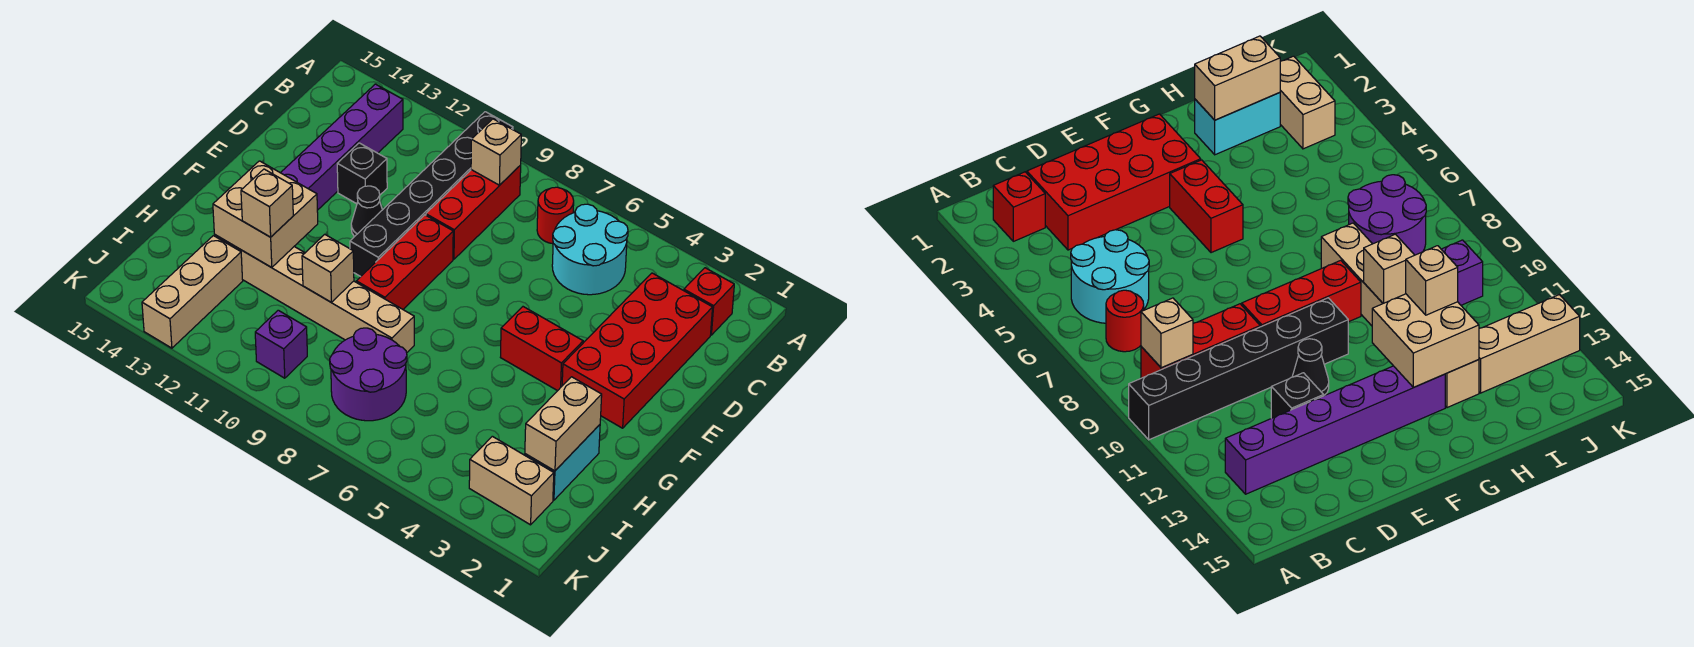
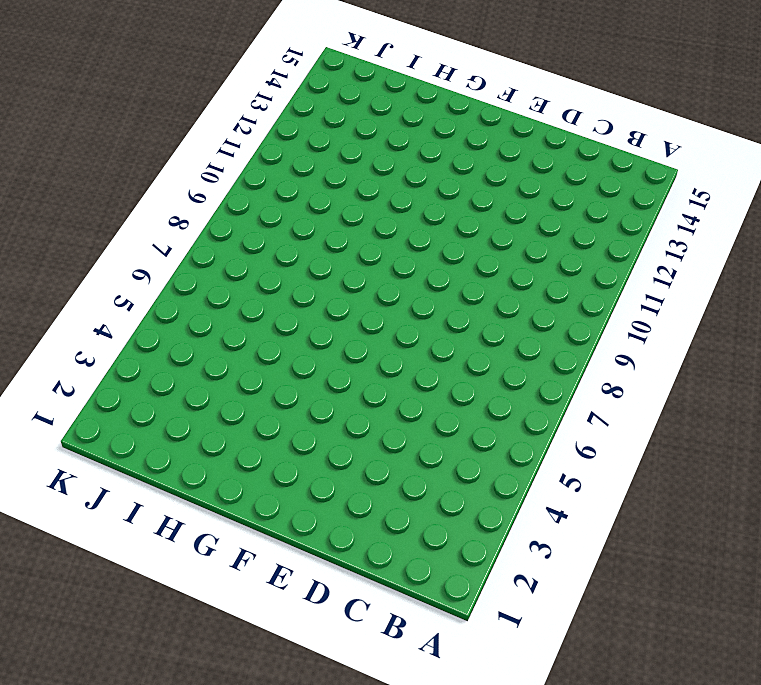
none -> black brick A10:F10 level 1
none -> red brick B2 level 1
none -> cyan round brick B5:C6 level 1

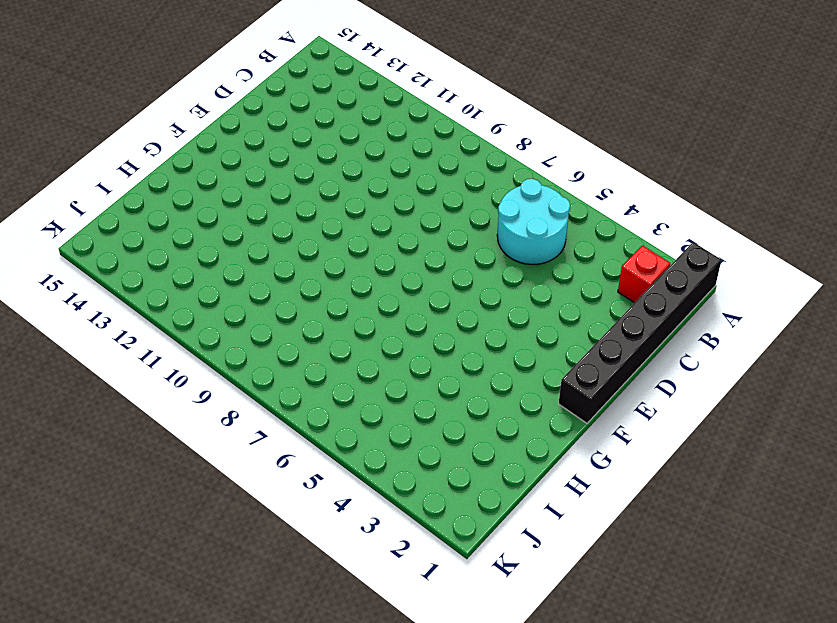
black brick A1:F1 level 1 -> black brick A10:F10 level 1
none -> red round brick B7 level 1
none -> red brick B9:D9 level 1
none -> purple brick B13:G13 level 1

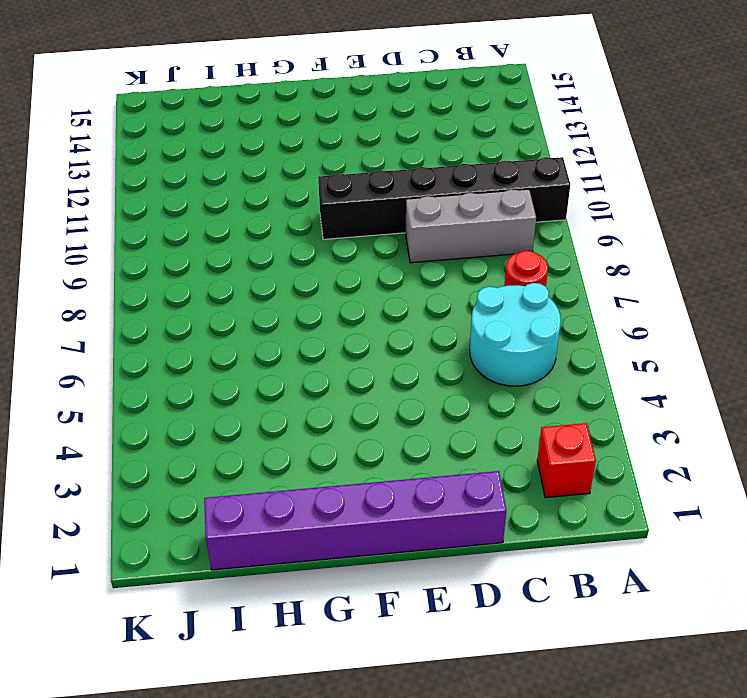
grey brick B9:D9 level 1 -> red brick B9:D9 level 1
purple brick D1:I1 level 1 -> purple brick B13:G13 level 1
none -> red brick C2:F3 level 1
none -> black brick D12 level 1
none -> red brick E9:G9 level 1

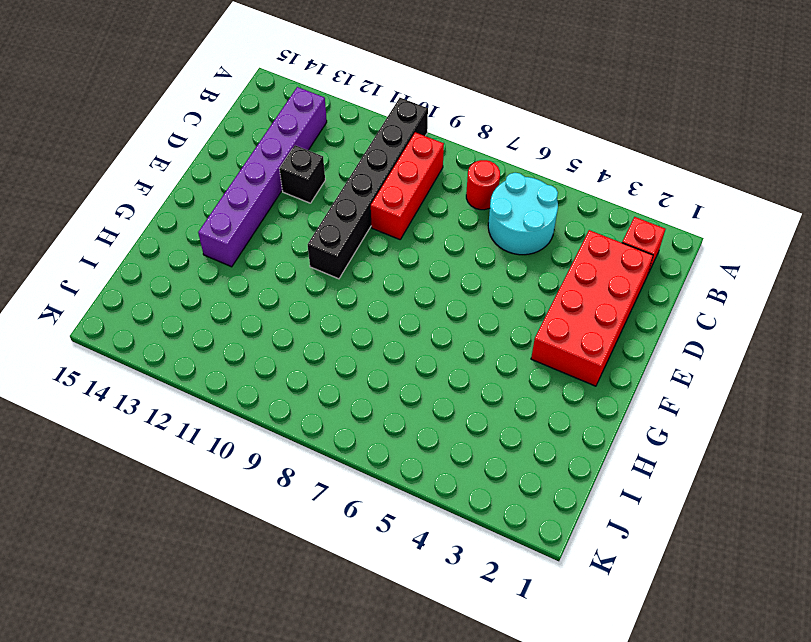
none -> red brick E9:G9 level 1
none -> black cone E11 level 1
none -> red brick F4:F5 level 1

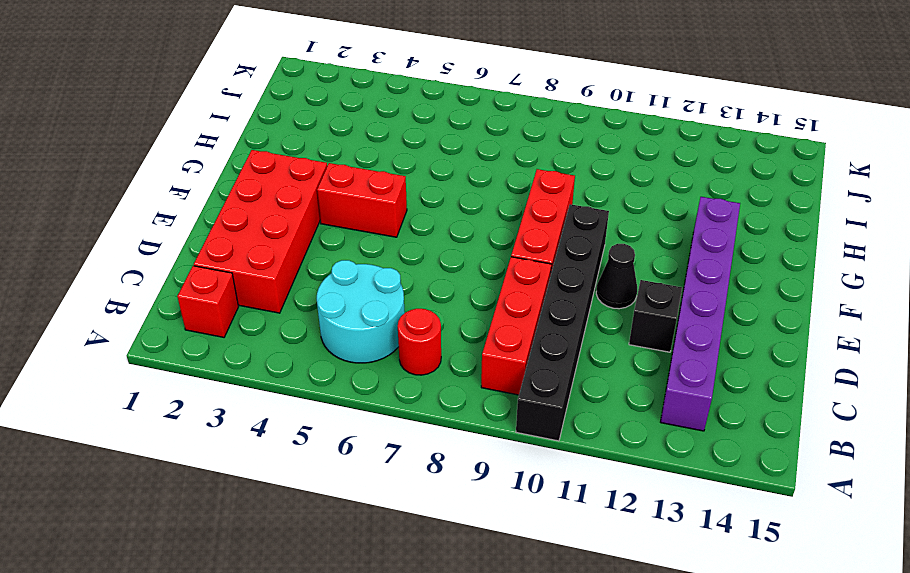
none -> cyan brick H2:I2 level 1
none -> tan brick H8:H13 level 1
none -> purple round brick I7:J8 level 1

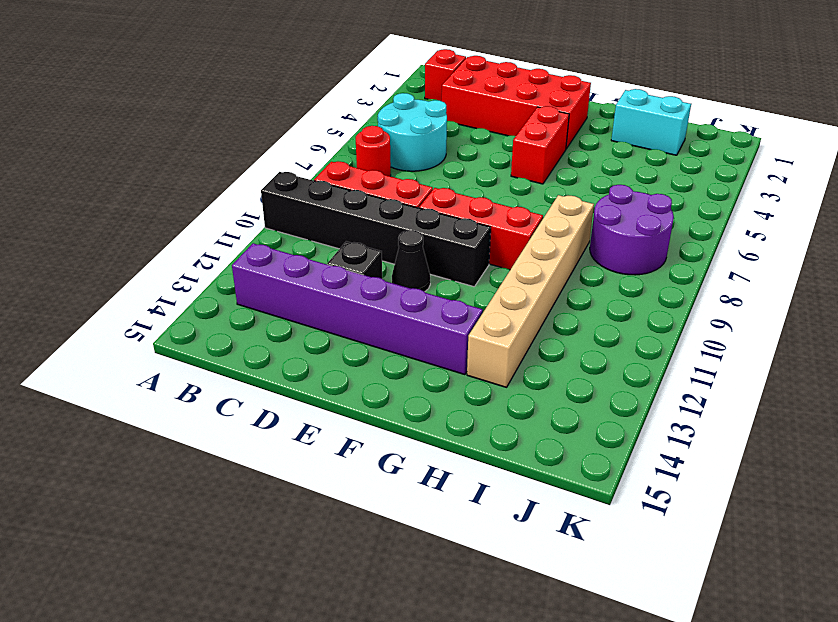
none -> tan brick I13:K13 level 1
none -> tan brick J2:J3 level 1
none -> purple brick J10 level 1

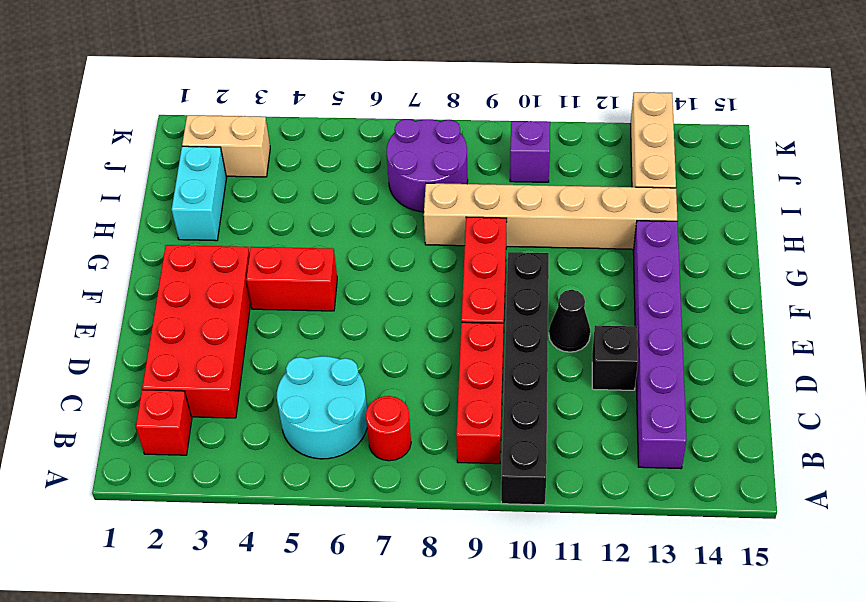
none -> tan brick B9 level 2
none -> tan brick G12:H13 level 2
none -> tan brick H2:I2 level 2

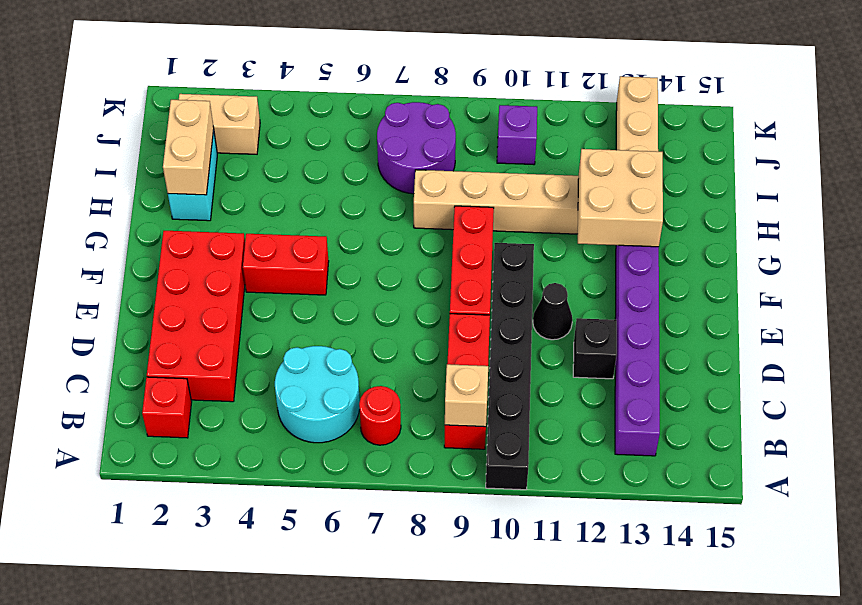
none -> tan brick H10 level 2
none -> tan brick H12 level 3

